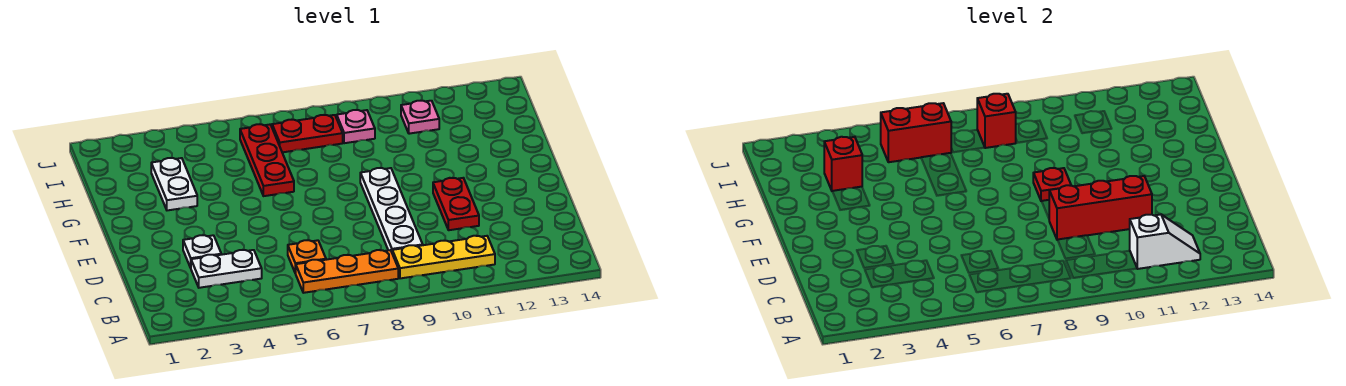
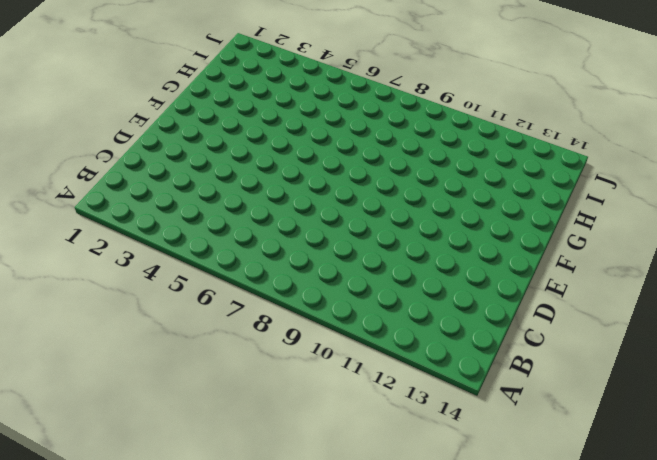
none -> orange plate B6:B8 level 1
none -> yellow plate B9:B11 level 1
none -> white plate C3:C4 level 1

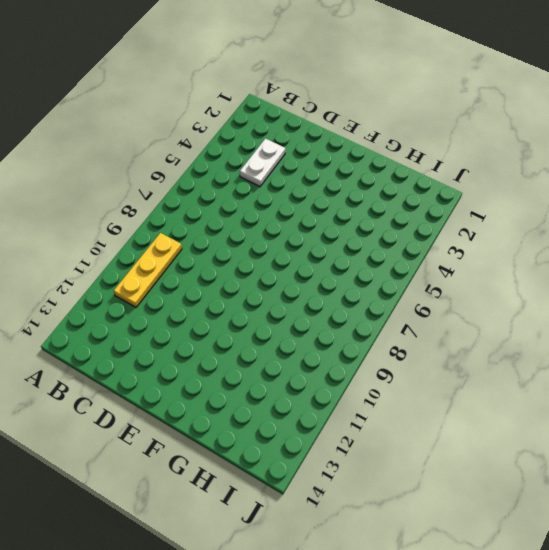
none -> orange plate B6:B8 level 1
none -> orange plate C6 level 1
none -> white plate C9:F9 level 1

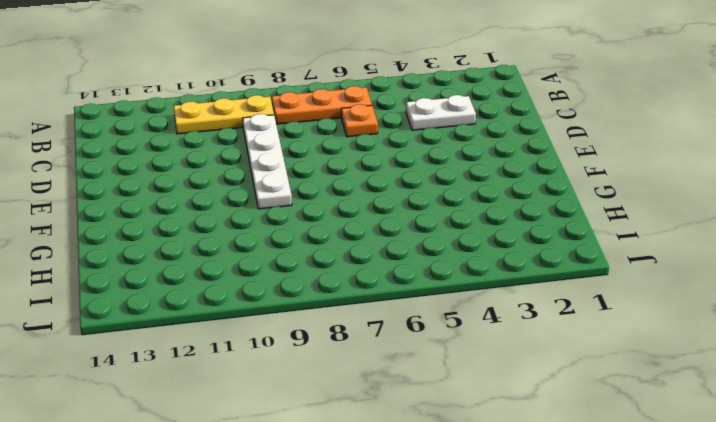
none -> white plate D3 level 1
none -> red plate D11:E11 level 1
none -> white plate G3:H3 level 1

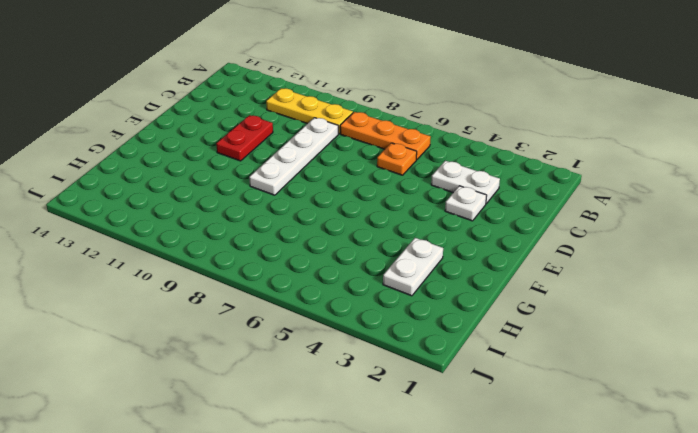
none -> red plate G6:I6 level 1
none -> red plate I7:I8 level 1
none -> pink plate I9 level 1

